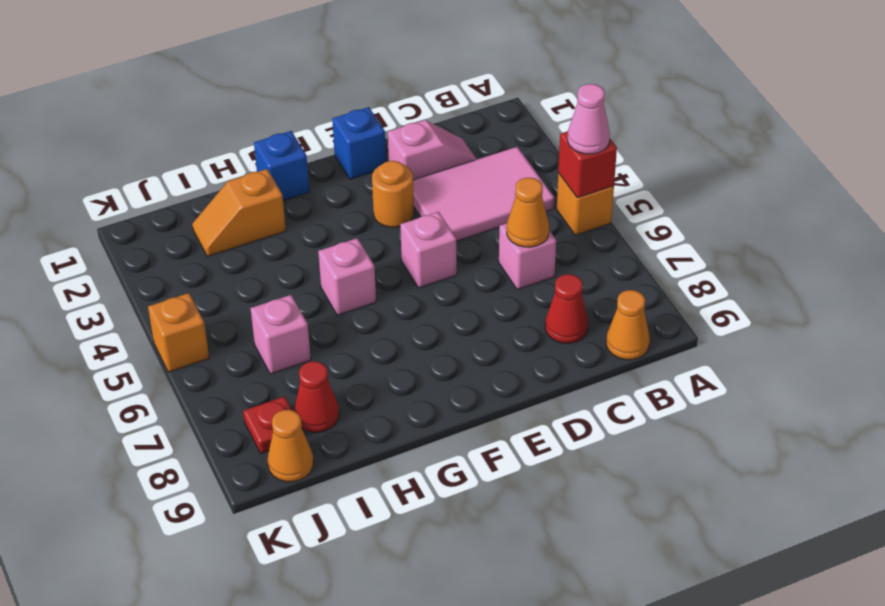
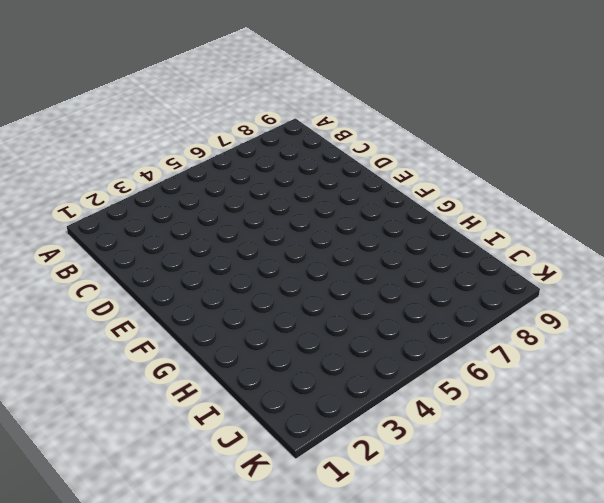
none -> orange brick A5 level 1
none -> pink tile B3:D4 level 1
none -> orange cone B9 level 1

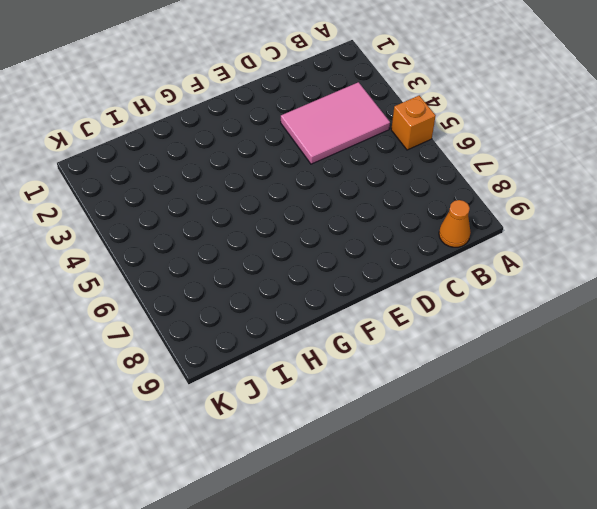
none -> pink slope C2:D2 level 1 top D
none -> pink brick C6 level 1
none -> red cone C8 level 1

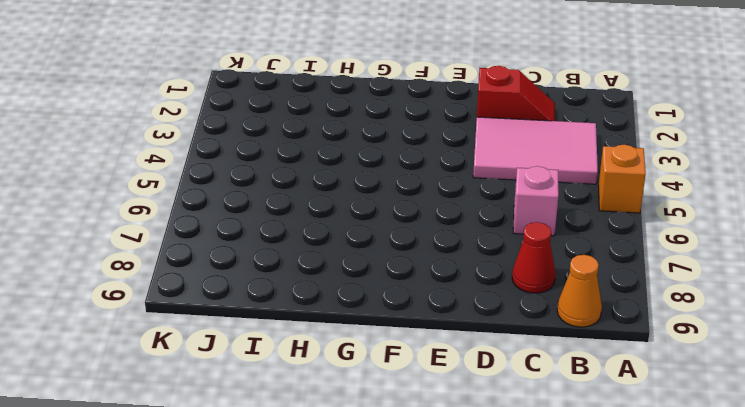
red slope C2:D2 level 1 top D -> pink slope C2:D2 level 1 top D
none -> blue brick E1 level 1
none -> orange round brick E3 level 1
none -> pink brick E5 level 1

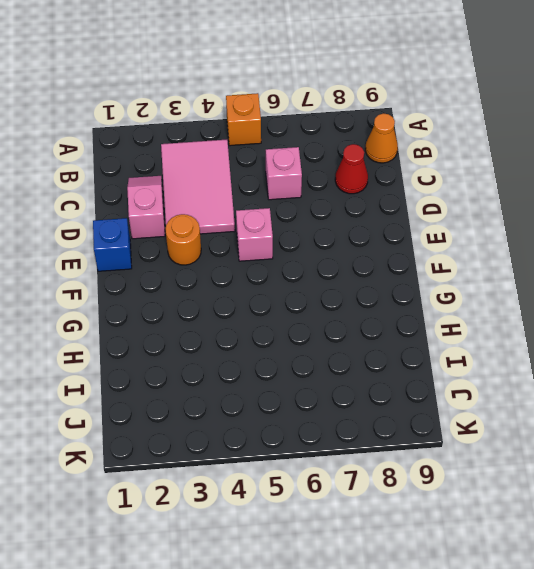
none -> blue brick G1 level 1
none -> pink brick G5 level 1
none -> orange slope H2:I2 level 1 top H

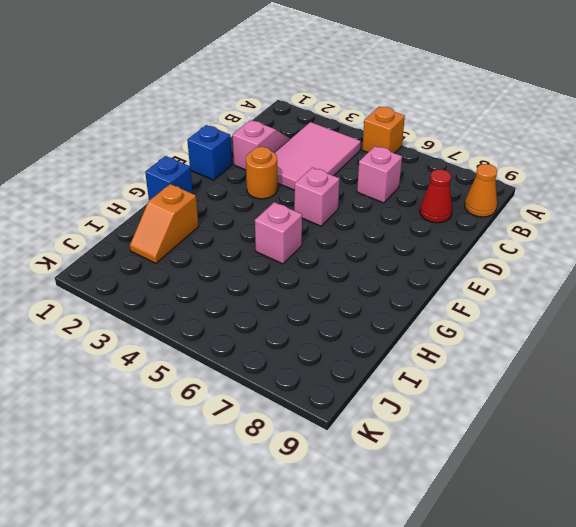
none -> pink brick I6 level 1
none -> red cone I8 level 1
none -> red plate J8 level 1

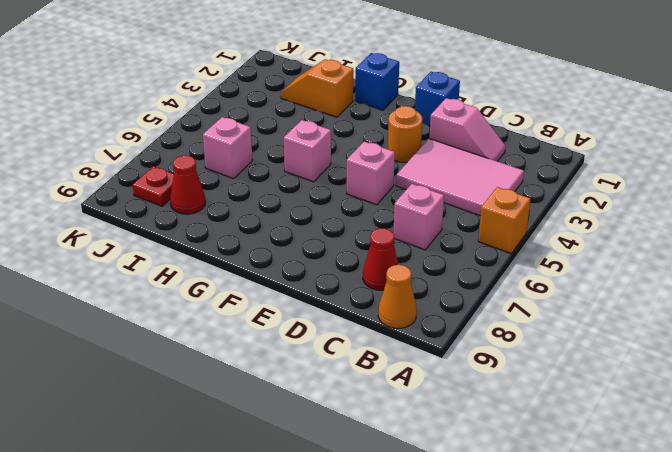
none -> orange cone J9 level 1
none -> orange brick K5 level 1
none -> red brick A5 level 2

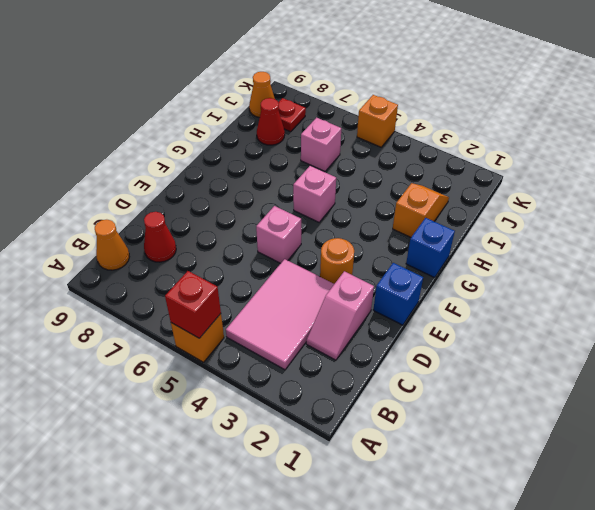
none -> pink brick C6 level 1
none -> orange cone C6 level 2
none -> pink cone A5 level 3

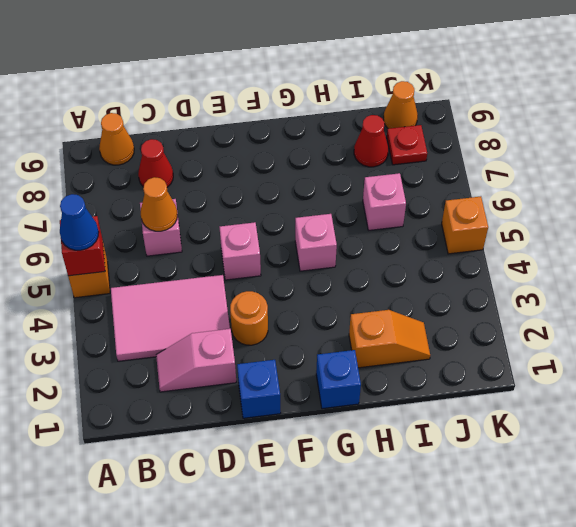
blue cone A5 level 3 -> pink cone A5 level 3

